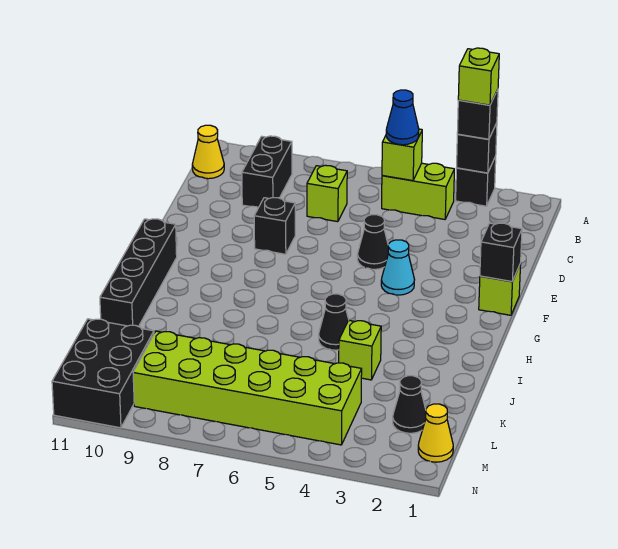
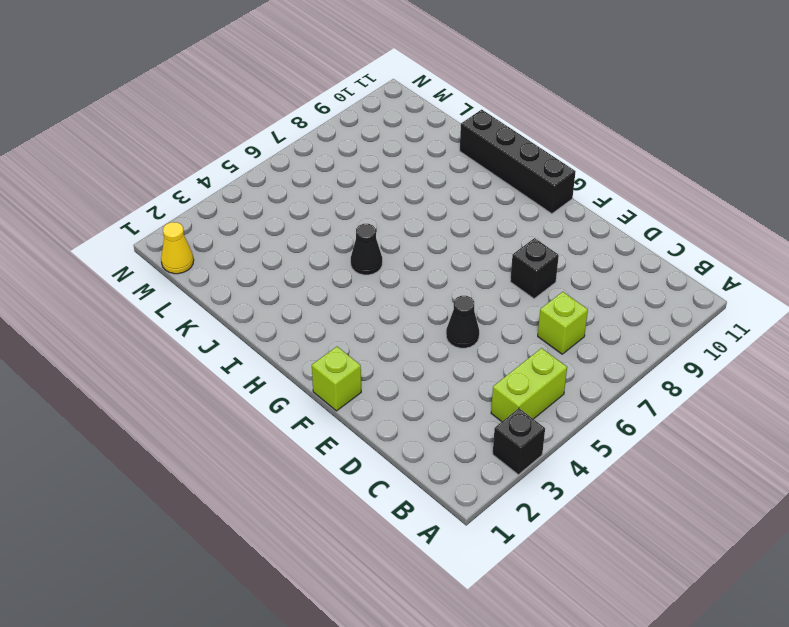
none -> black brick B9:C9 level 1
none -> yellow cone B11 level 1
none -> cyan cone F4 level 1

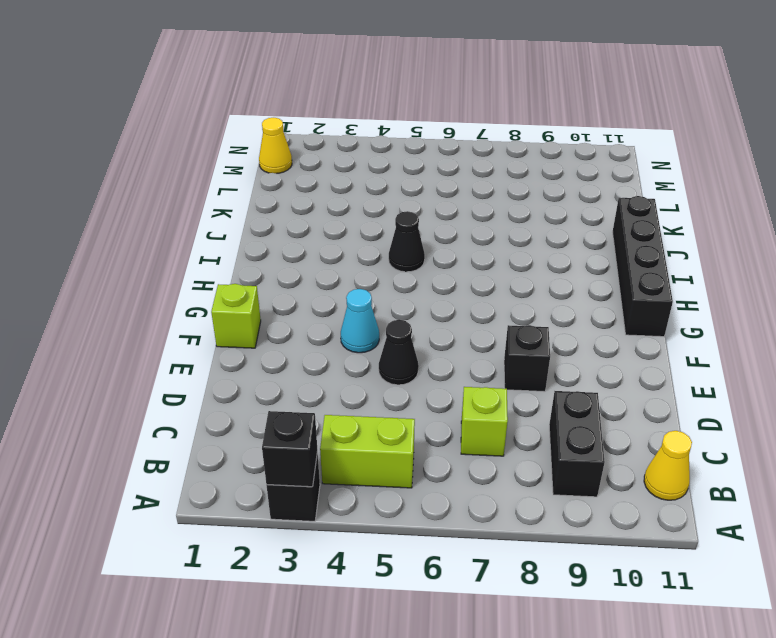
none -> lime brick J4 level 1
none -> black cone L2 level 1
none -> lime brick L4:M9 level 1

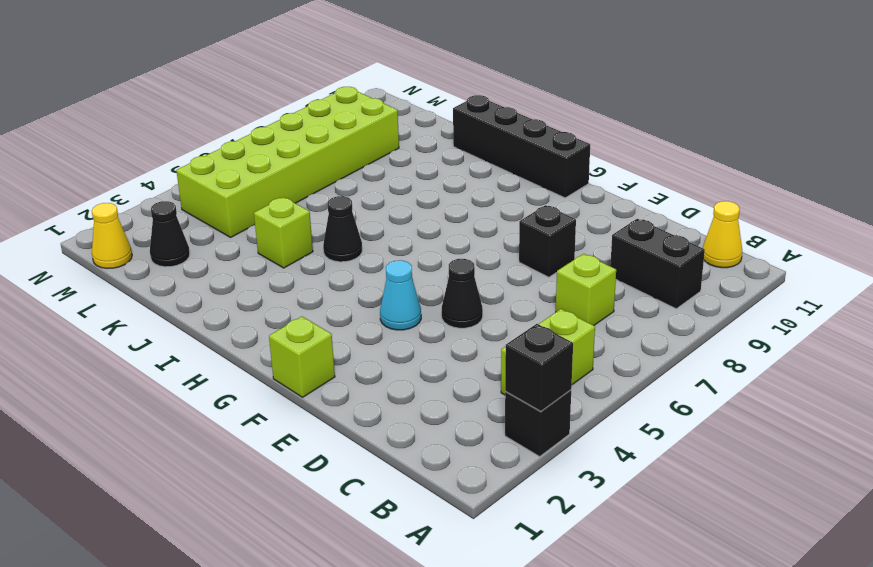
none -> black brick L10:N11 level 1
none -> lime brick B5 level 2
none -> black brick F1 level 2

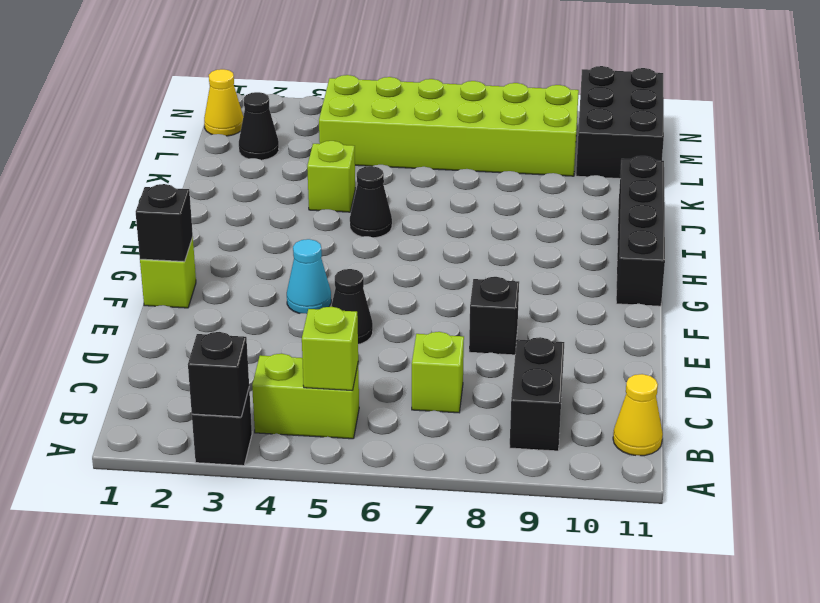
none -> black brick A3 level 3
none -> blue cone B5 level 3
none -> lime brick A3 level 4

